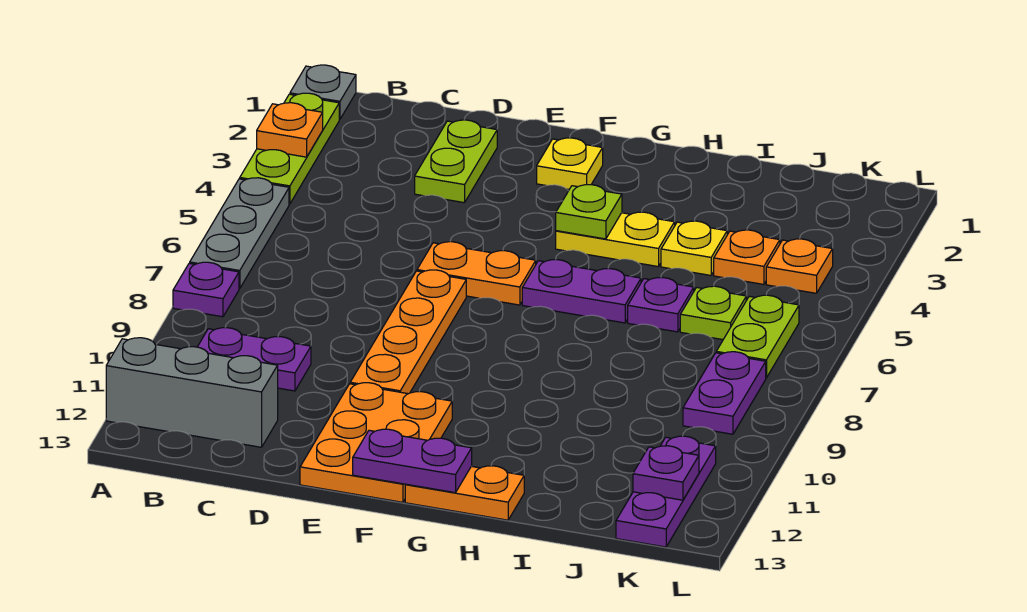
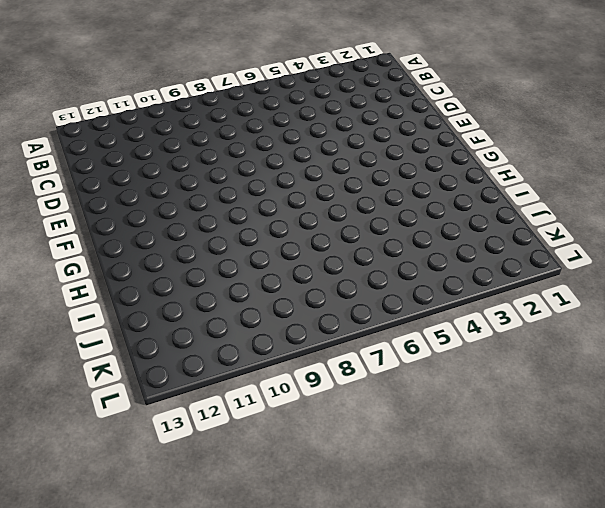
none -> grey plate A1 level 1
none -> lime plate A2:A4 level 1
none -> grey plate A5:A7 level 1

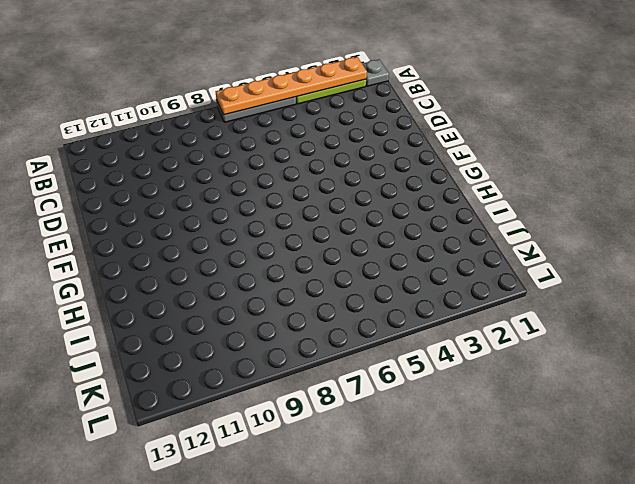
orange plate A2:A7 level 2 -> orange plate A3 level 2
none -> purple plate A8 level 1
none -> grey brick A12:C12 level 1
none -> purple plate B10:C10 level 1

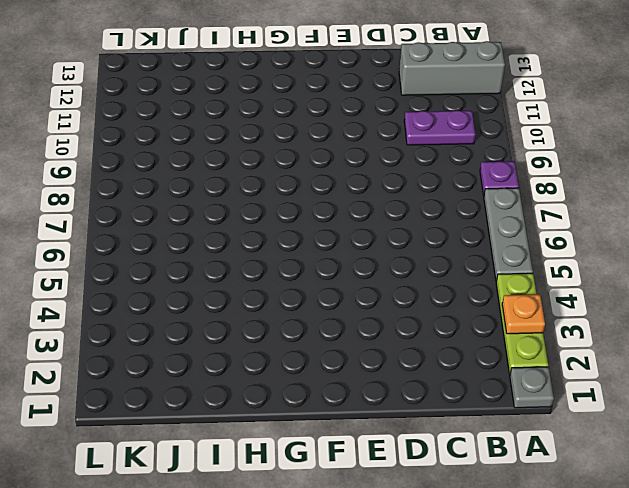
none -> lime plate D2:D3 level 1
none -> orange plate E6:F6 level 1
none -> orange plate E7:E10 level 1

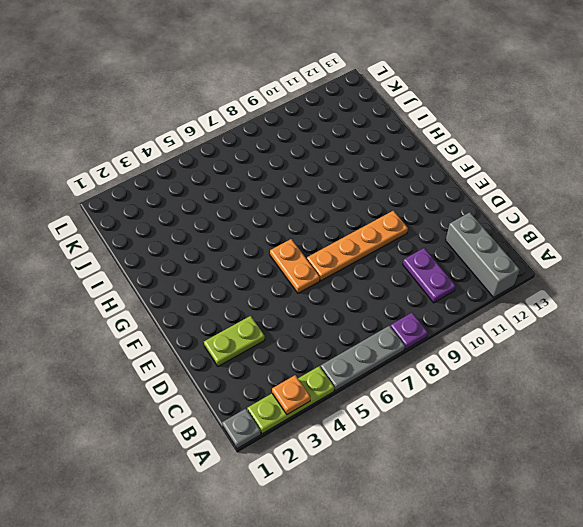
none -> orange plate E11:F13 level 1
none -> yellow plate F2 level 1
none -> yellow plate G4:H4 level 1

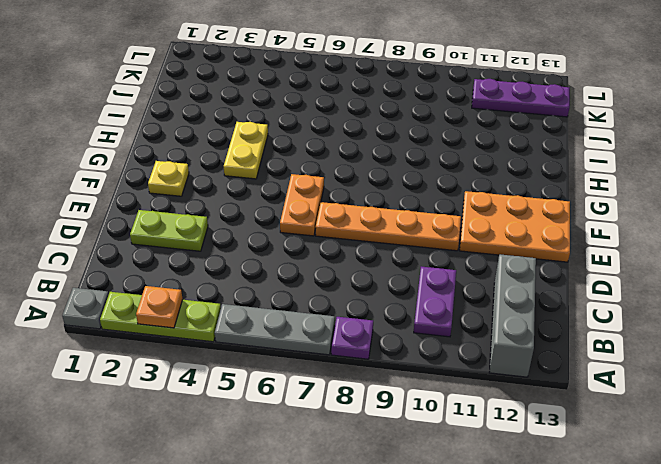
none -> purple plate G6:H6 level 1
none -> orange plate G13:H13 level 1
none -> yellow plate I4 level 1

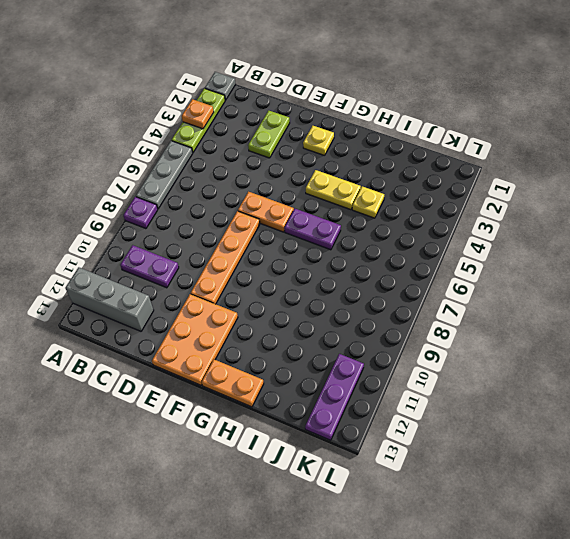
none -> purple plate I6 level 1
none -> orange plate J4 level 1
none -> lime plate J6 level 1

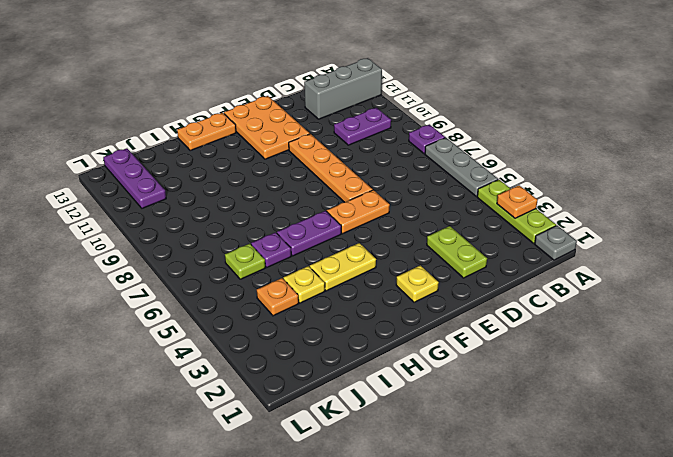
none -> orange plate K4 level 1
none -> lime plate K6:K7 level 1
none -> purple plate K8:K9 level 1

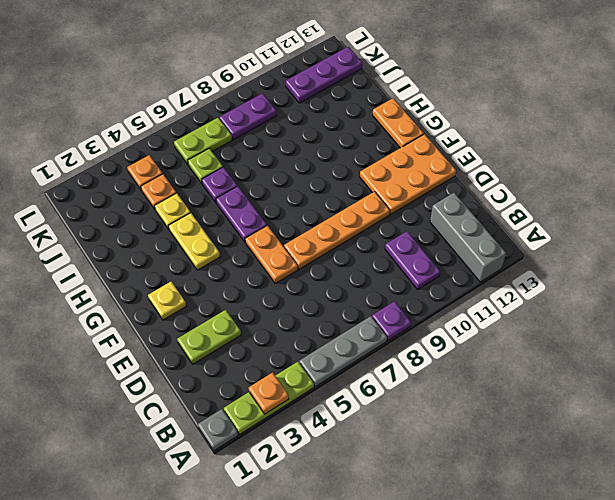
none -> purple plate F13:G13 level 2
none -> lime plate G4 level 2
none -> purple plate K12 level 2

